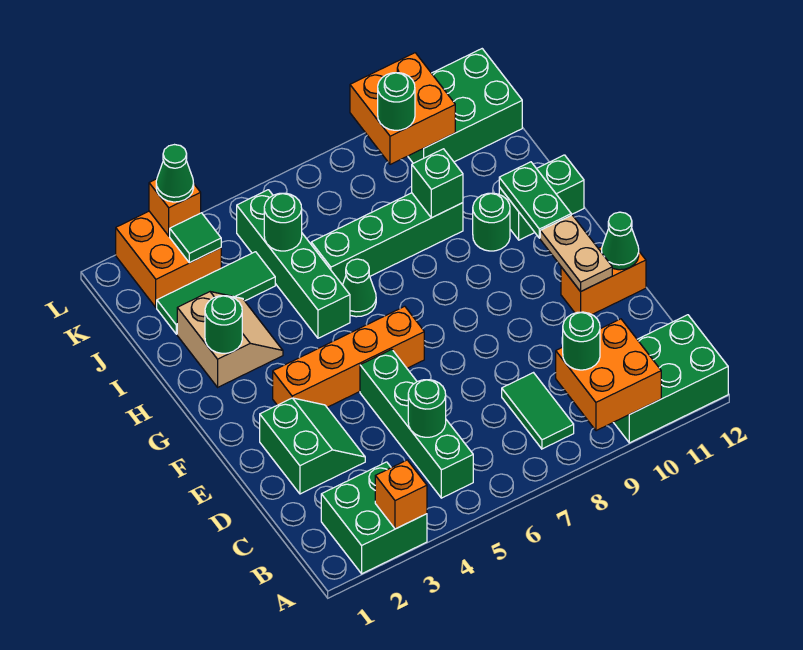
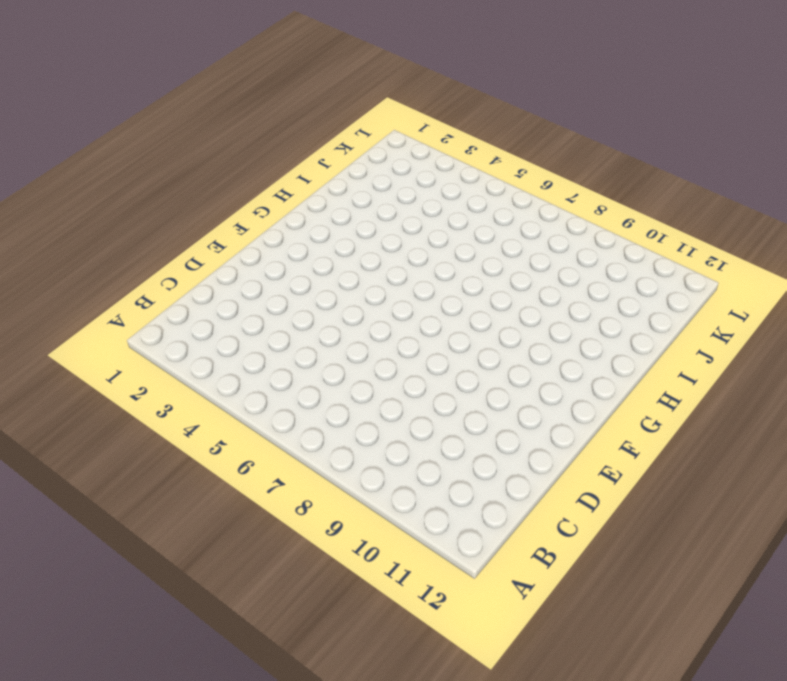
none -> green brick A2:B3 level 1
none -> green brick A10:B12 level 1
none -> green brick B5:E5 level 1
none -> green tile B8:C8 level 1

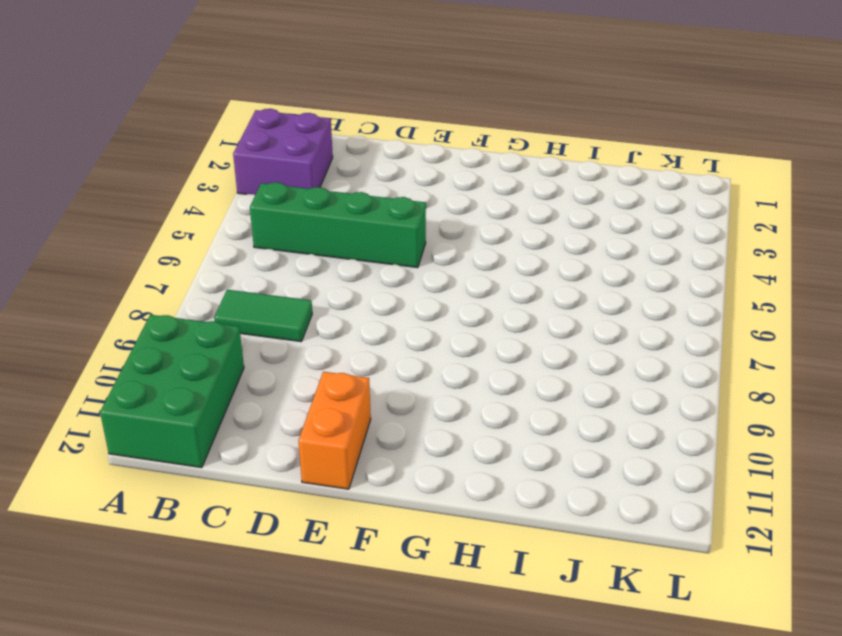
purple brick A2:B3 level 1 -> green brick A2:B3 level 1
none -> green slope D2:E3 level 1 top 2
none -> orange brick F3:F6 level 1
none -> tan slope H2:I3 level 1 top 2
none -> green brick H5:K5 level 1

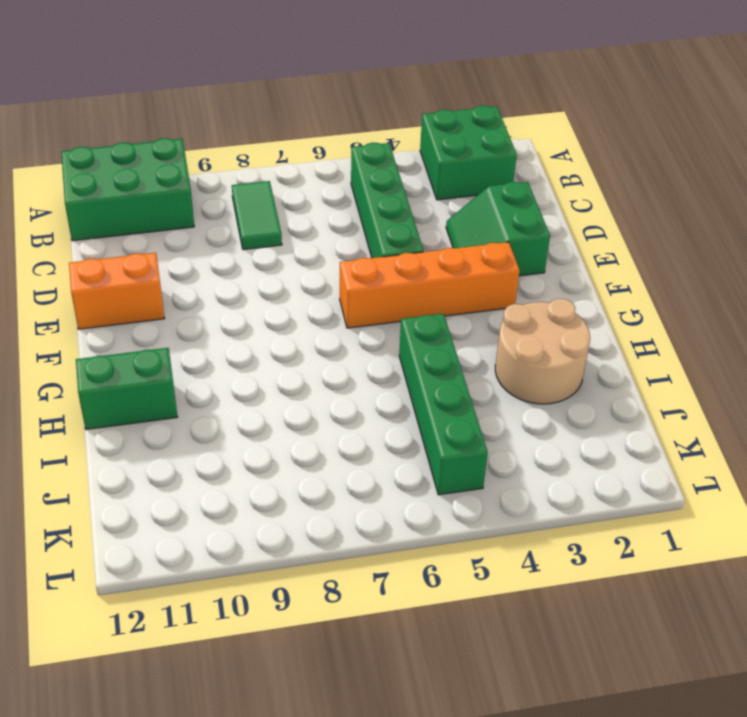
tan round brick H2:I3 level 1 -> tan slope H2:I3 level 1 top 2
none -> green cone H6 level 1
none -> green round brick H10 level 1
none -> green brick I6:I9 level 1
none -> green tile J2:J4 level 1

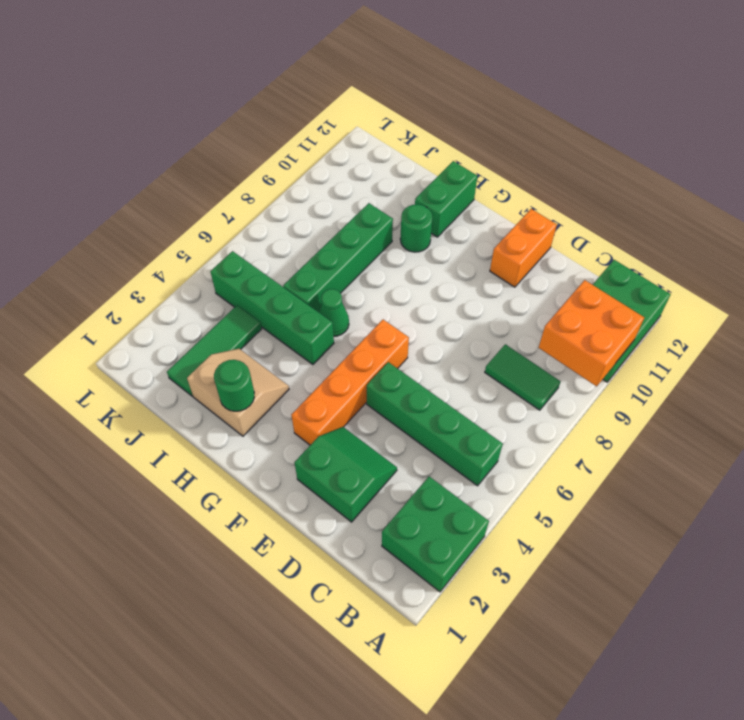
none -> orange brick K2:L3 level 1
none -> green brick K10:L12 level 1
none -> orange brick A3 level 2
none -> green round brick C5 level 2

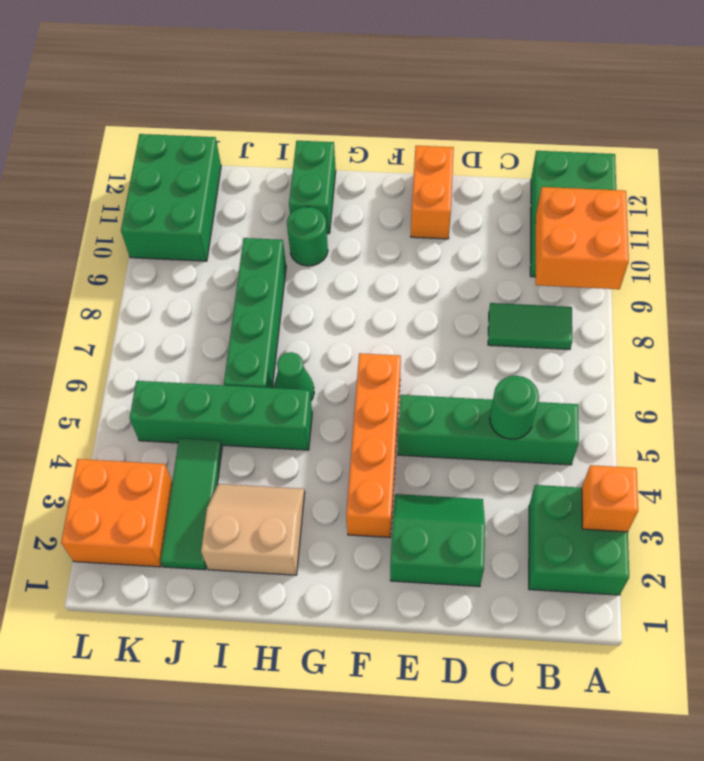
none -> tan plate E11:F11 level 2
none -> green cone E12 level 2
none -> green plate G11:H11 level 2
none -> green round brick H2 level 2

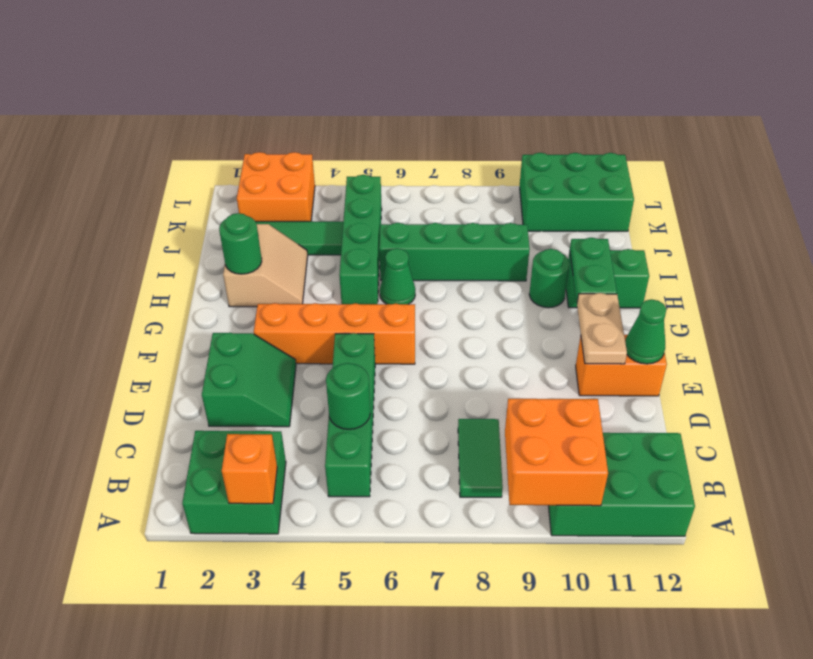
none -> green brick I9 level 2
none -> green round brick J5 level 2
none -> green tile K3 level 2
none -> orange brick K9:L10 level 2

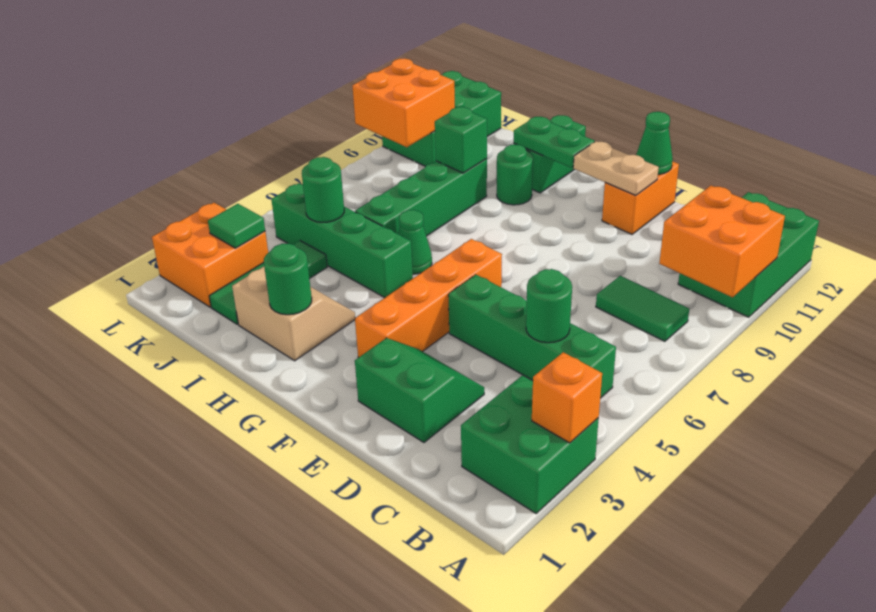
none -> orange brick L3 level 2
none -> green round brick B9 level 3
none -> green round brick K9 level 3
none -> green cone L3 level 3

